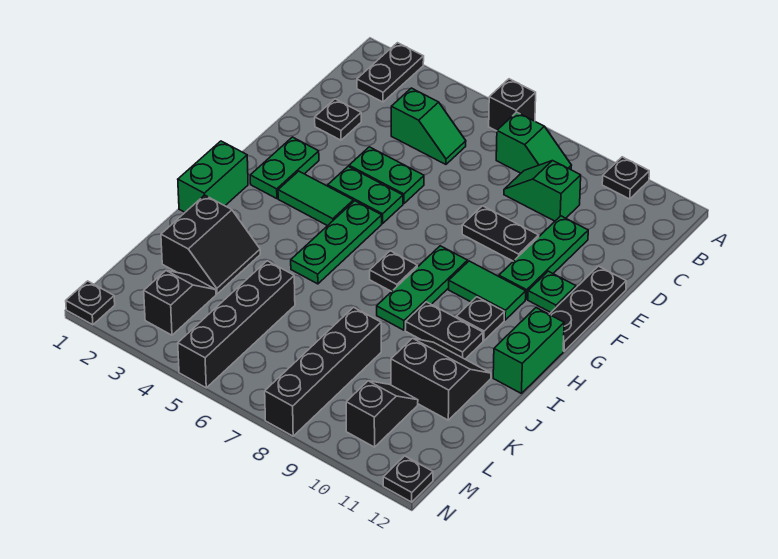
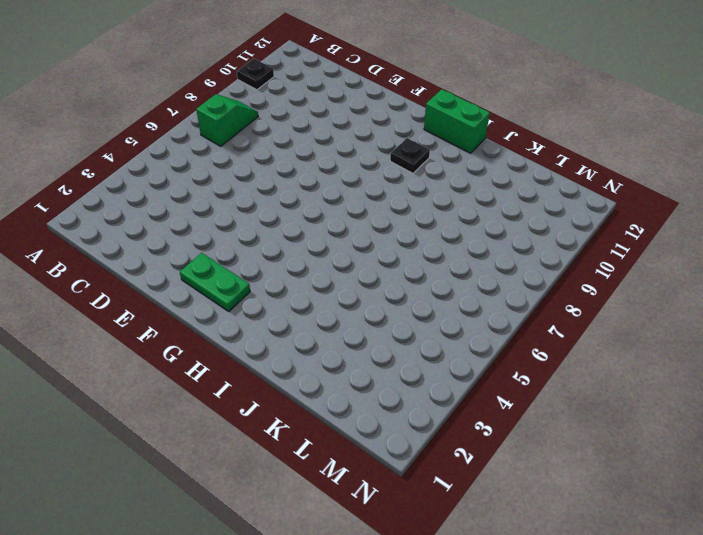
none -> black plate A2:B2 level 1
none -> black brick A6 level 1
none -> green slope C4:C5 level 1 top 4
none -> green slope C8:C9 level 1 top 9

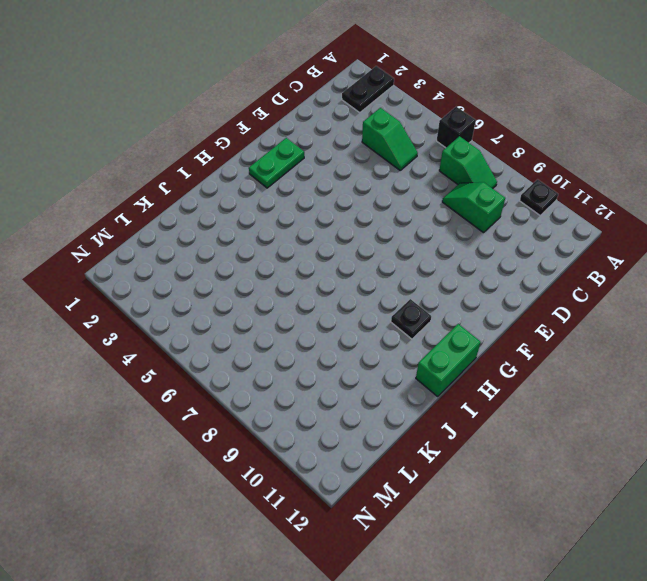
none -> black plate D2 level 1
none -> green plate D10:F10 level 1
none -> green plate E4:E5 level 1
none -> black plate E8:E9 level 1

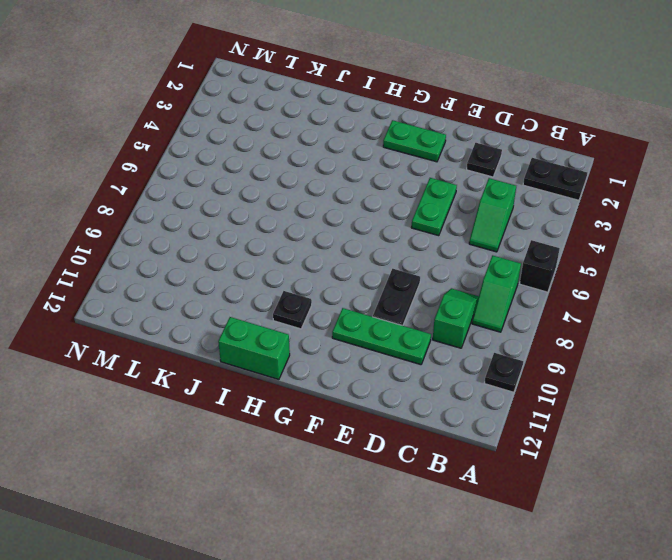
none -> black plate E12:G12 level 1
none -> green plate F4:F5 level 1
none -> green plate F11 level 1
none -> green tile G3:G4 level 1

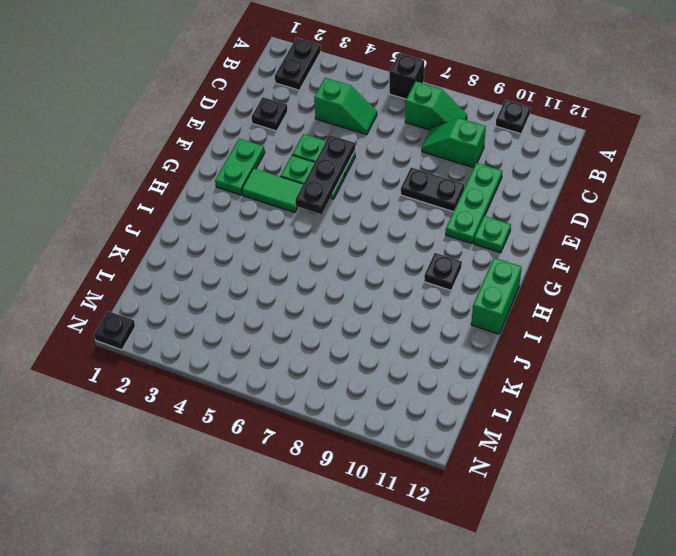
black plate E5:G5 level 2 -> black plate E12:G12 level 1
none -> green plate G5:I5 level 1
none -> green plate G8:I8 level 1
none -> green tile G9:G10 level 1
none -> green brick H1:I1 level 1

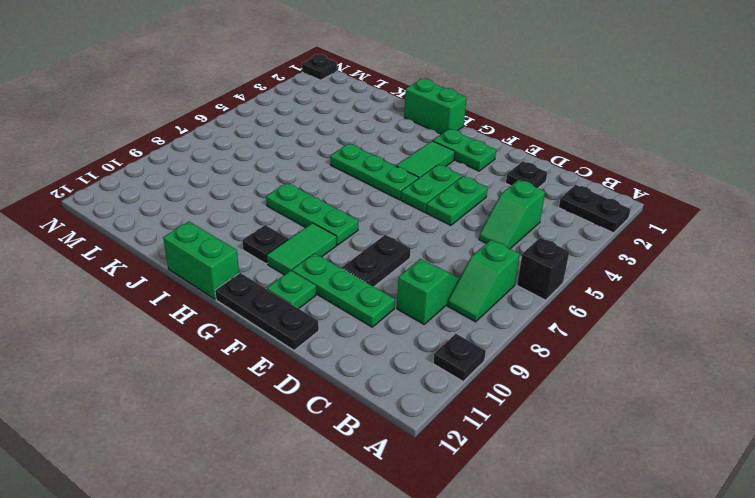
none -> black plate H7 level 1
none -> black plate I9:I10 level 1
none -> black slope J2:K3 level 1 top 2
none -> black slope J10:K11 level 1 top K

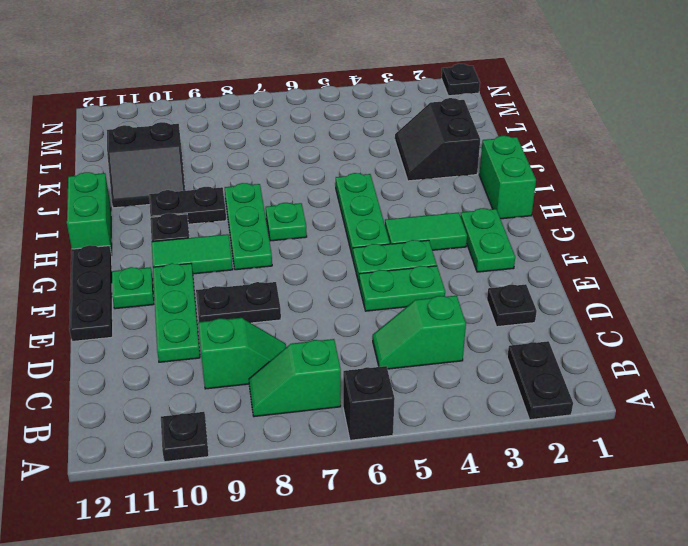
green plate H7 level 1 -> black plate H7 level 1
none -> black brick K5:N5 level 1
none -> black brick K8:N8 level 1
none -> black slope L3:M3 level 1 top M
none -> black slope L10:M10 level 1 top M

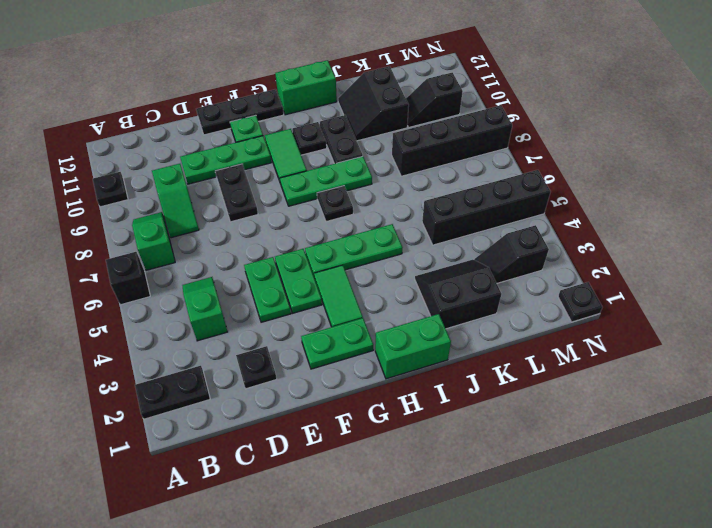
none -> black plate N12 level 1

